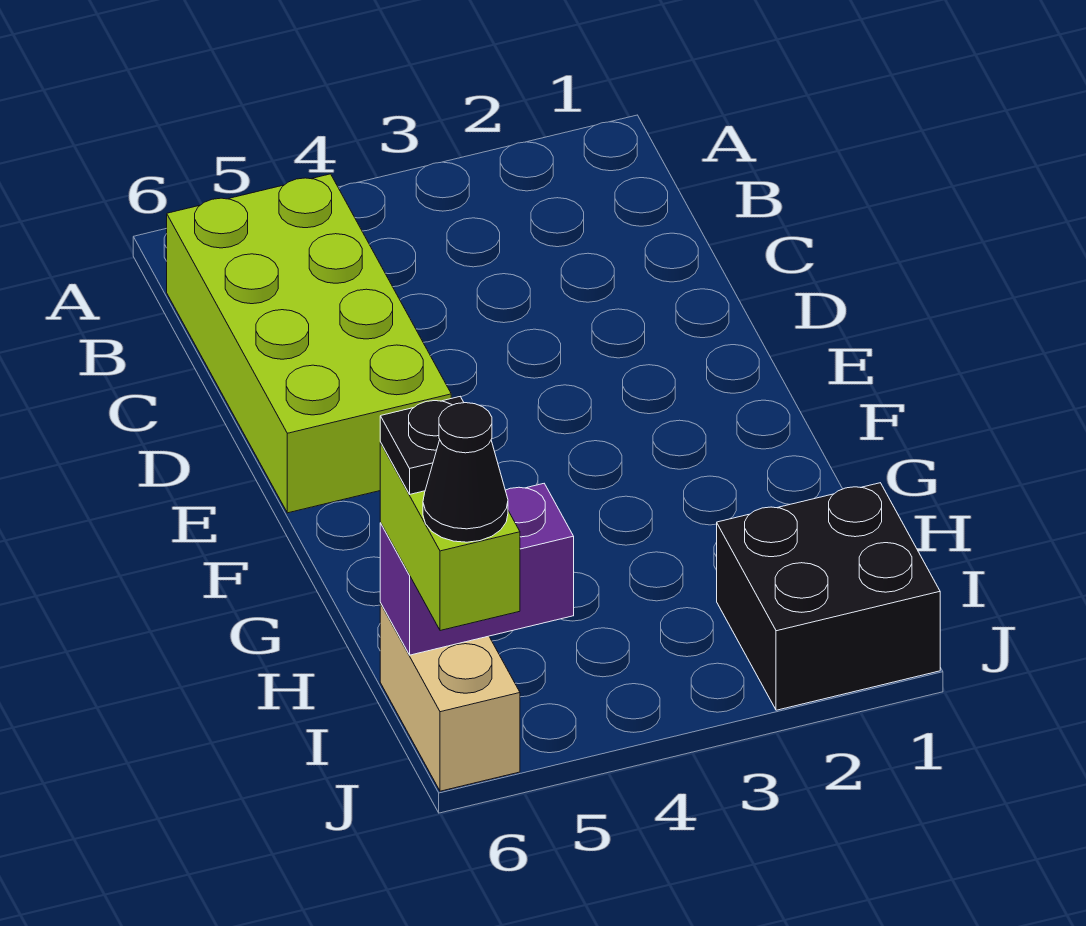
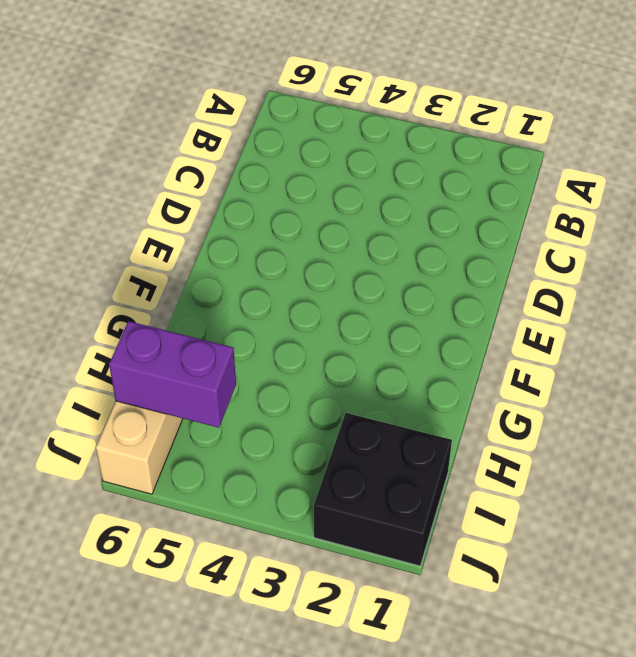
none -> lime brick B5:E6 level 1
none -> lime brick I6:J6 level 3

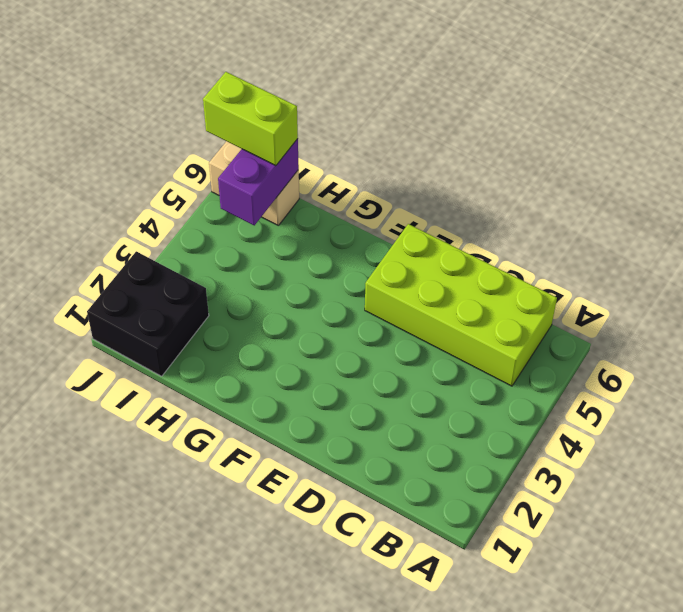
none -> black plate I6 level 4
none -> black cone J6 level 4

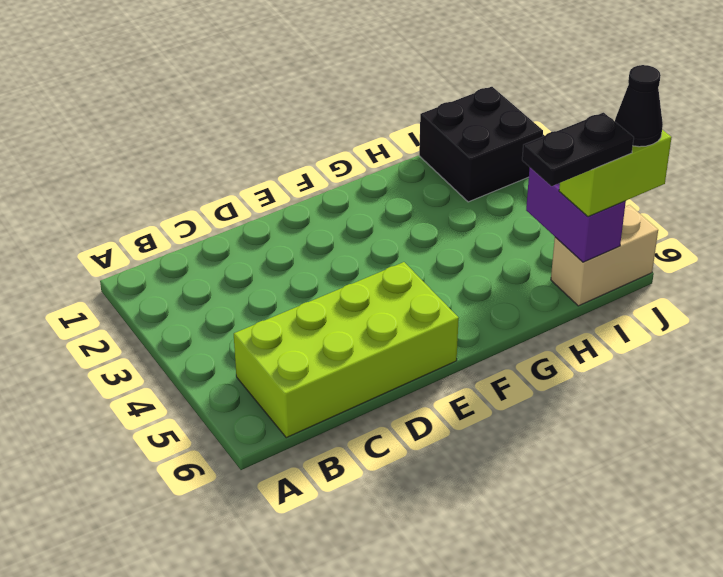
black plate H6:I6 level 4 -> black plate I6 level 4

